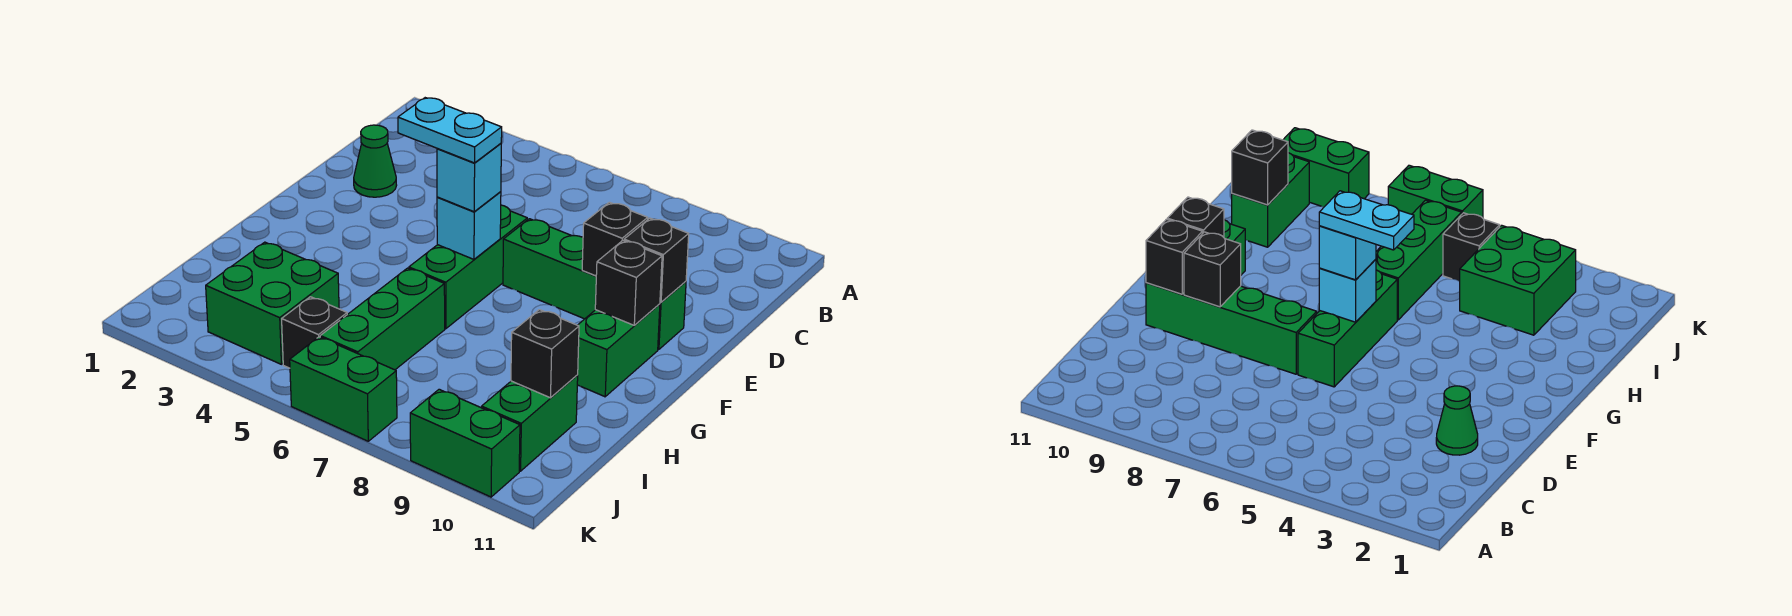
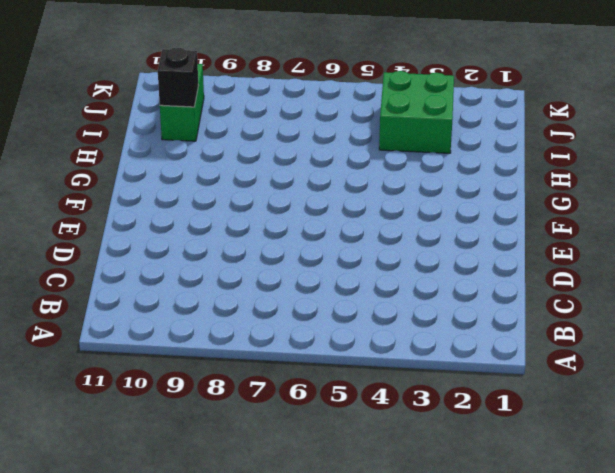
none -> green cone D2 level 1
none -> green brick E6:G6 level 1
none -> green brick E7:E10 level 1

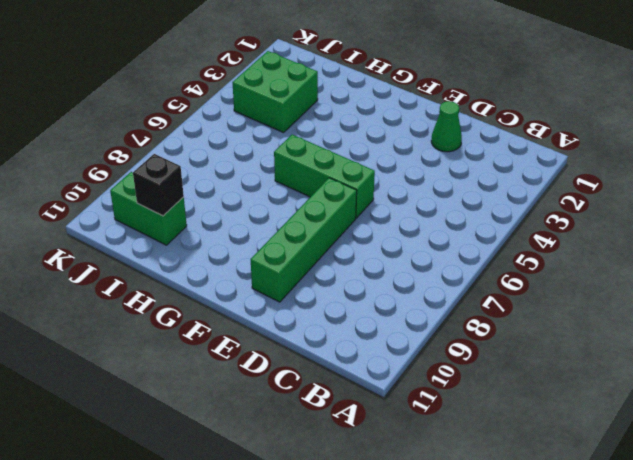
none -> green brick F10:G10 level 1
none -> green brick H6:J6 level 1
none -> black brick J5 level 1

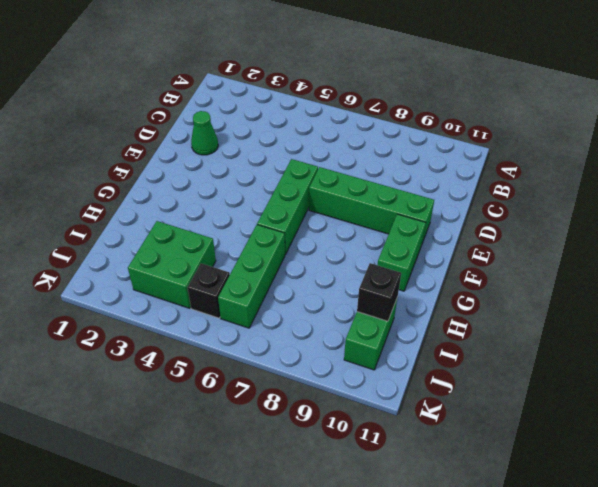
none -> green brick K6:K7 level 1
none -> green brick K9:K10 level 1
none -> black brick E9 level 2

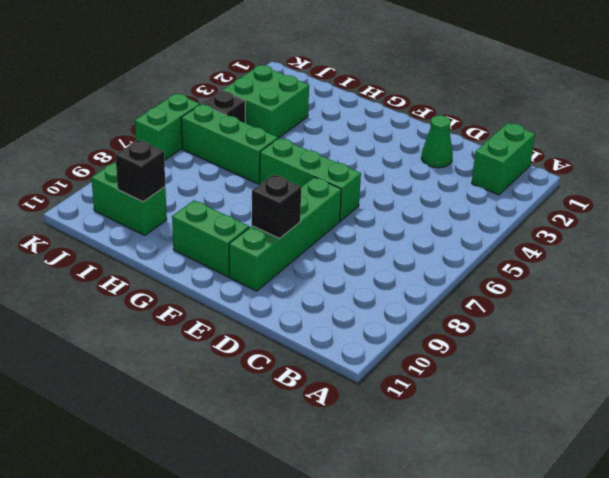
green brick B1:B2 level 1 -> green brick K9:K10 level 1
none -> black brick E10 level 2
none -> cyan brick F6 level 2
none -> black brick F10 level 2

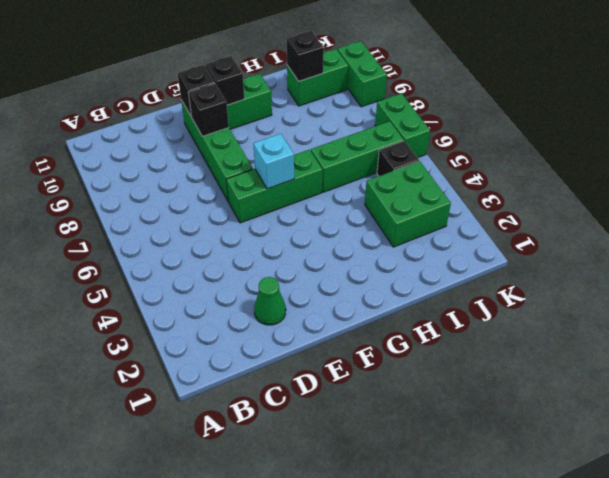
none -> cyan brick F6 level 3
none -> cyan plate F5:F6 level 4

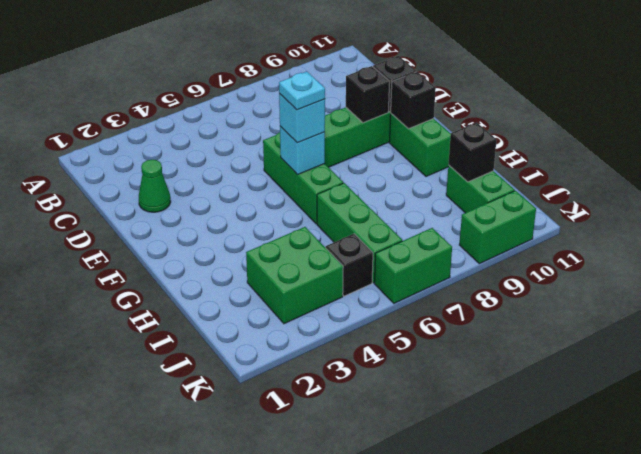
cyan plate F6 level 4 -> cyan plate F5:F6 level 4

